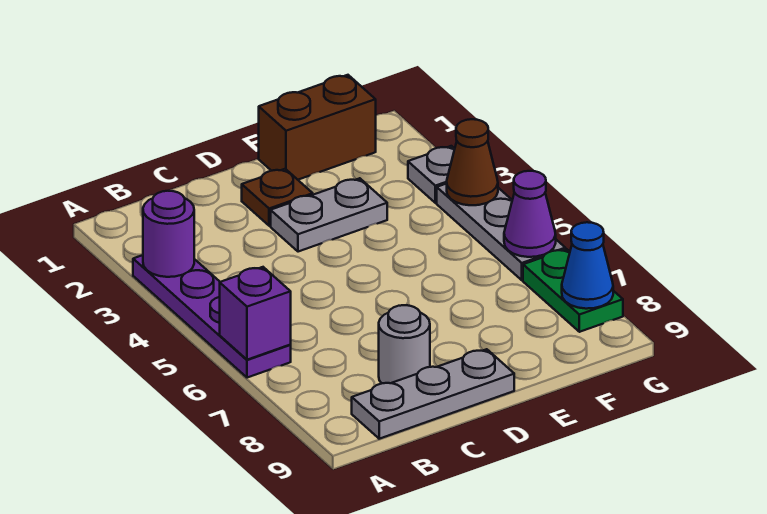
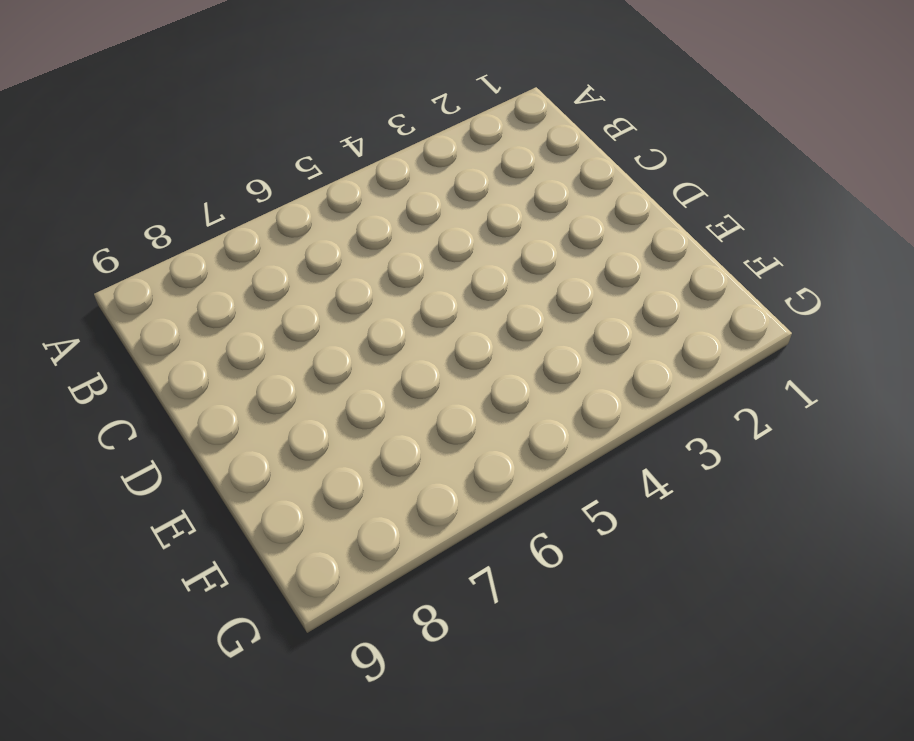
none -> purple plate A3:A6 level 1
none -> grey plate B9:D9 level 1
none -> grey round brick C8 level 1

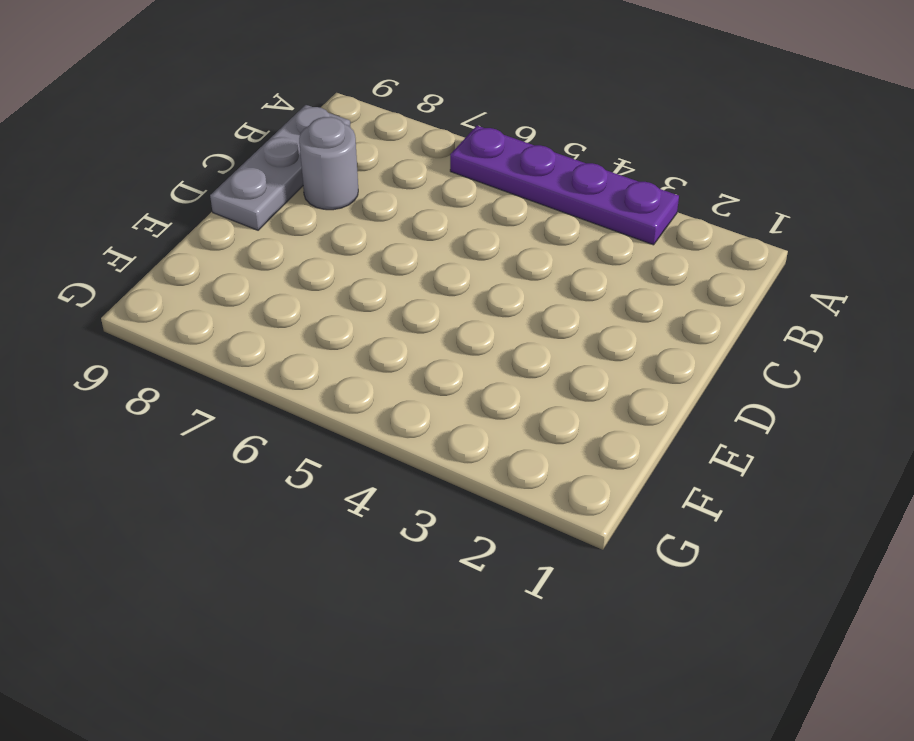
none -> brown plate D2 level 1
none -> grey plate D3:E3 level 1
none -> brown brick E1:F1 level 1

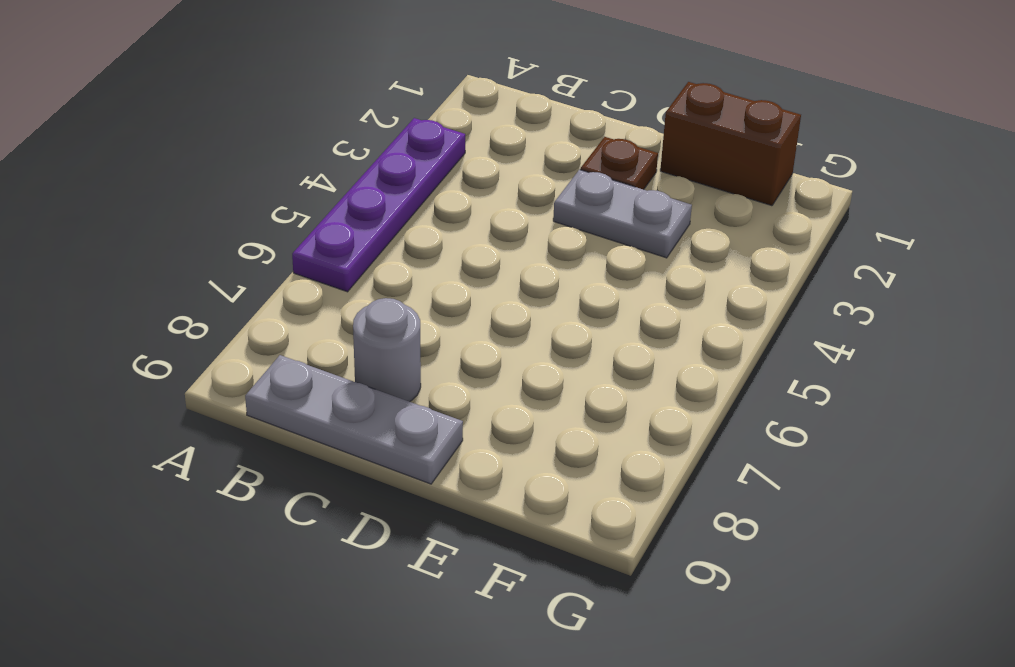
none -> grey plate G3 level 1
none -> grey plate G4:G6 level 1
none -> green plate G7:G8 level 1

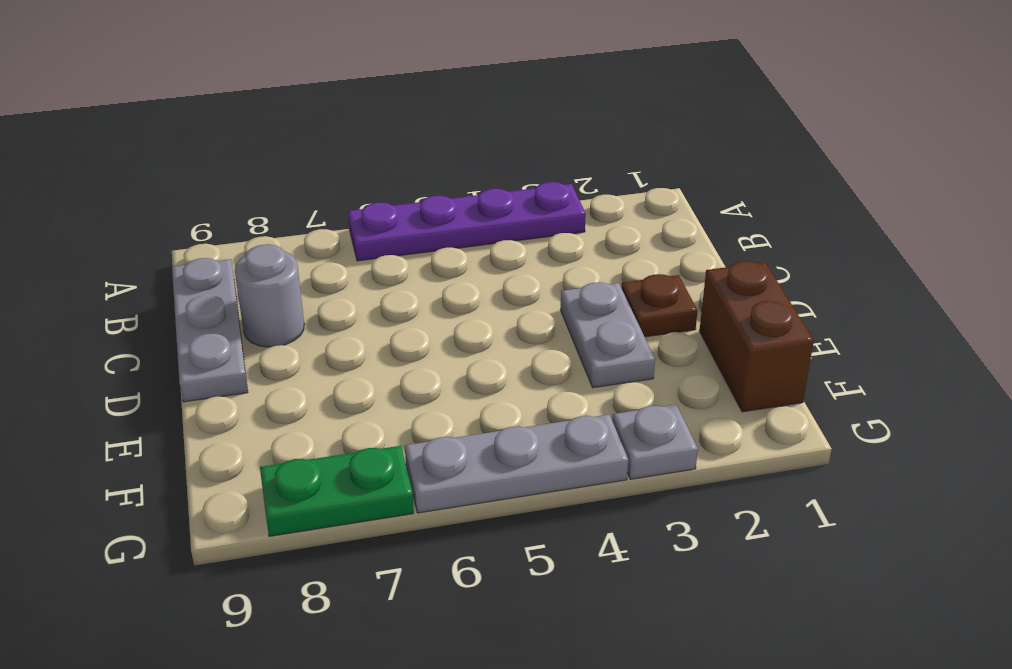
none -> purple round brick A3 level 2
none -> purple brick A6 level 2
none -> brown cone G4 level 2

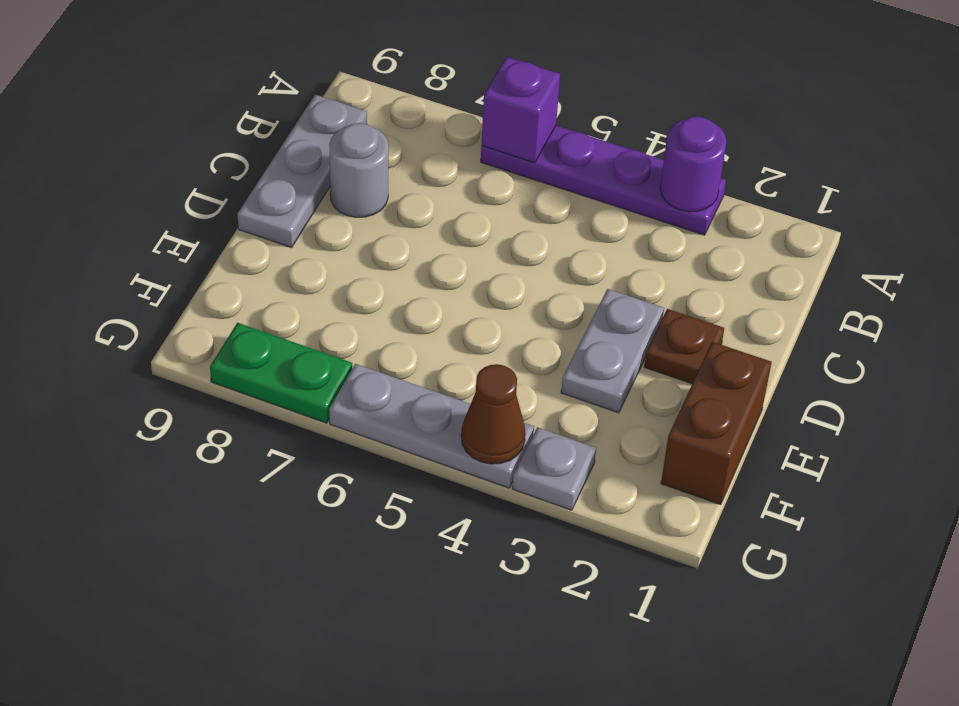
none -> purple cone G6 level 2
none -> blue cone G8 level 2

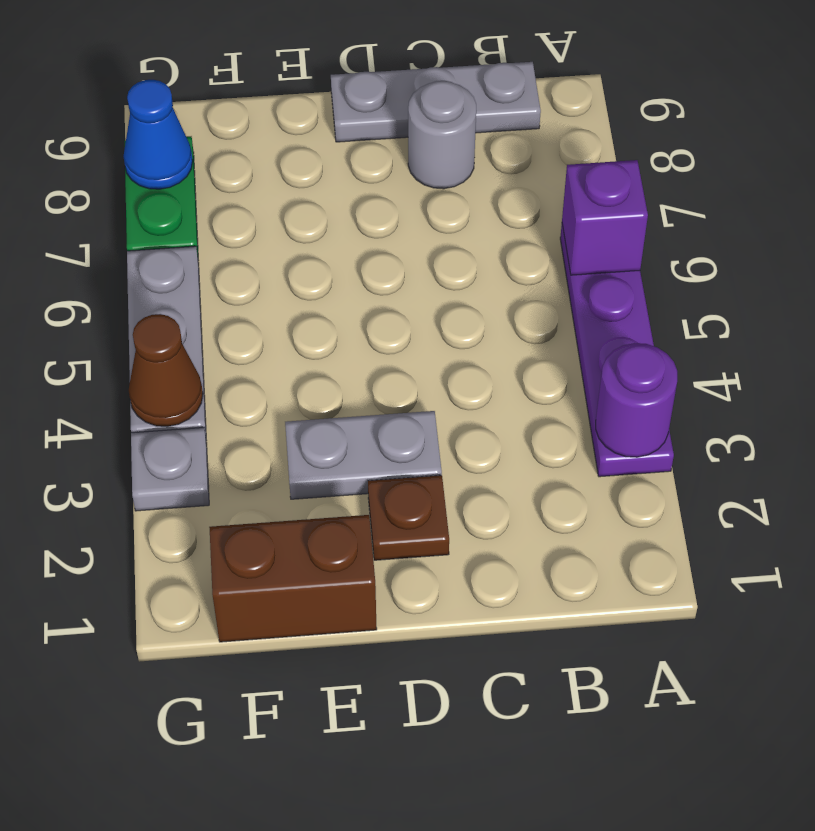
none -> purple cone G6 level 2

